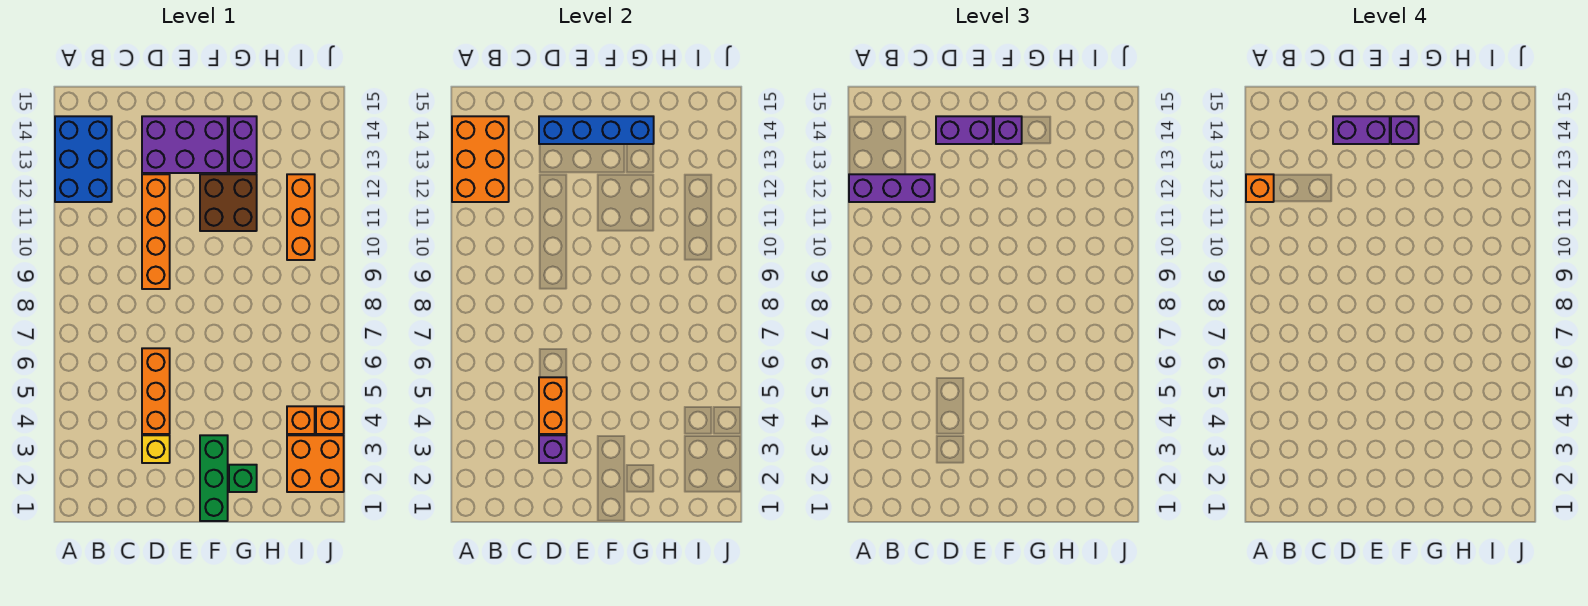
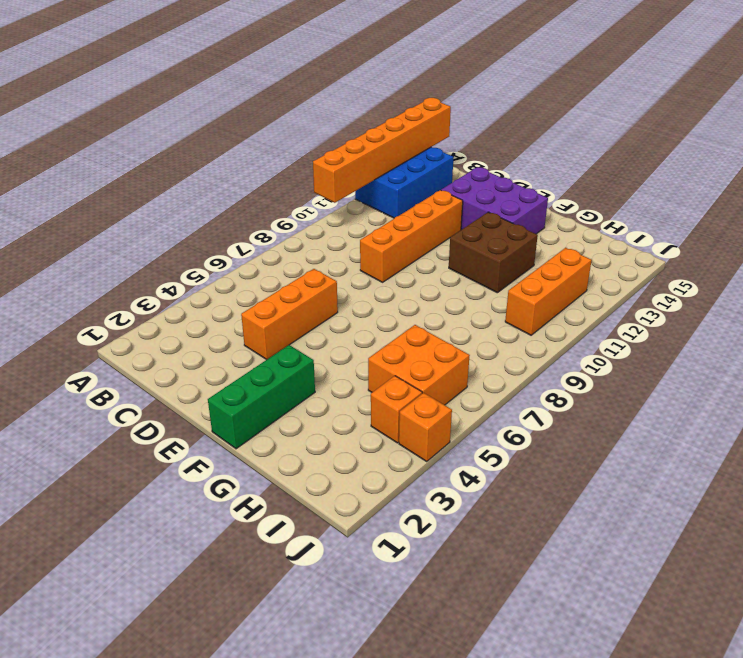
orange brick A10:A15 level 2 -> orange brick A12:B14 level 2
orange brick H5:I6 level 1 -> orange brick I2:J3 level 1
none -> yellow brick D3 level 1
none -> green brick G2 level 1
none -> purple brick G13:G14 level 1

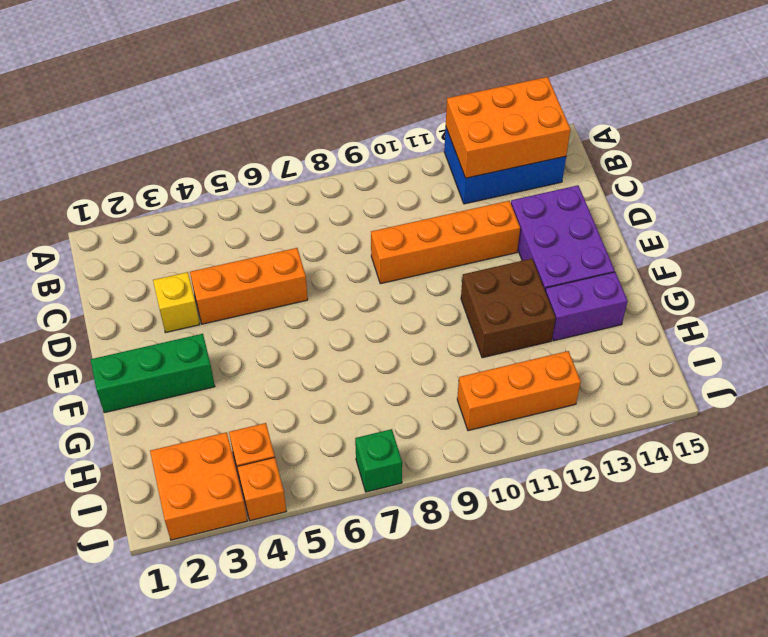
green brick J7 level 1 -> green brick G2 level 1
none -> purple brick D3 level 2
none -> orange brick D4:D5 level 2
none -> blue brick D14:G14 level 2

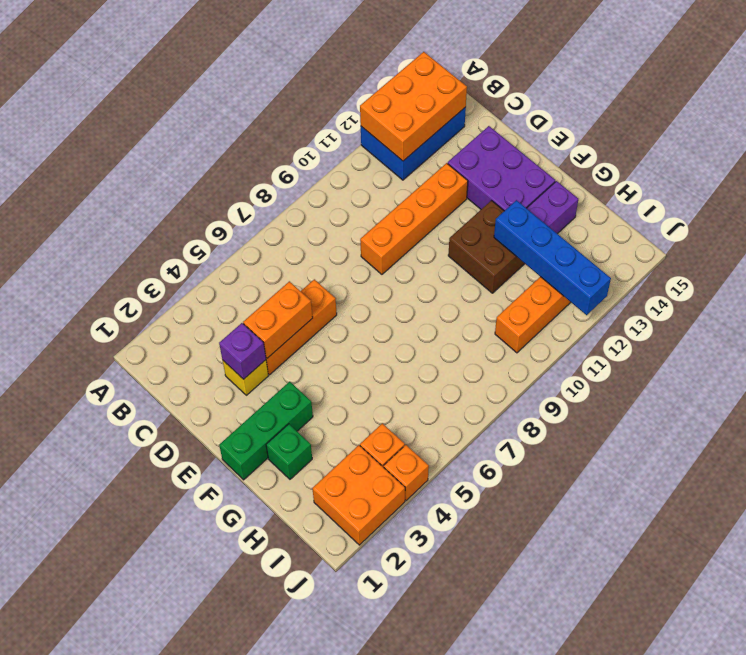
blue brick G12:J12 level 2 -> blue brick D14:G14 level 2
none -> purple brick A12:C12 level 3
none -> purple brick D14:E14 level 3
none -> purple brick F14 level 3

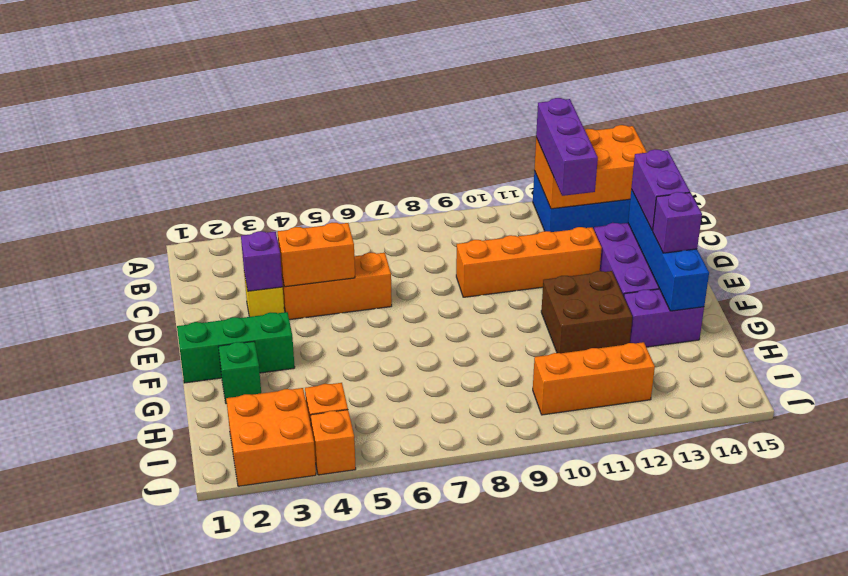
none -> orange brick A12 level 4
none -> purple brick D14:E14 level 4
none -> purple brick F14 level 4

